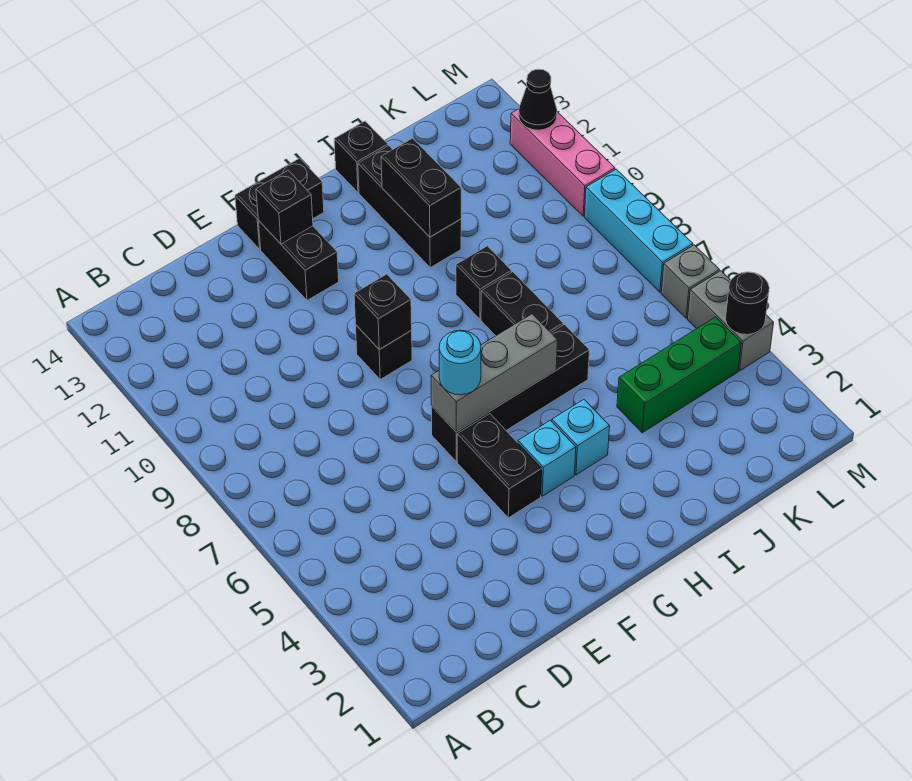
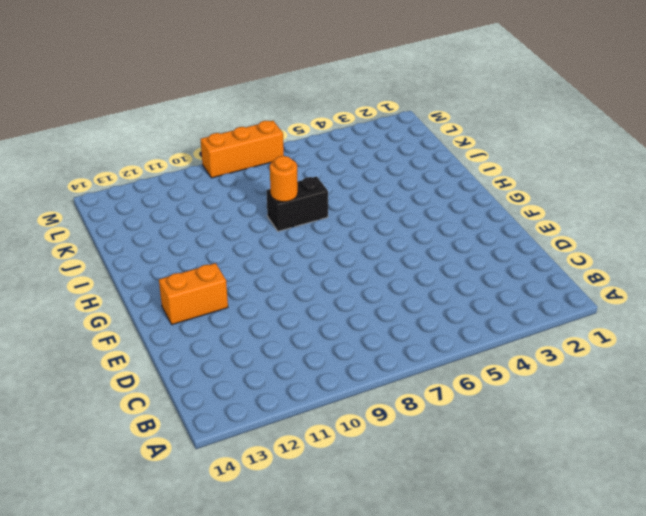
orange brick F12:F13 level 1 -> black brick F12:F13 level 1
orange round brick I8 level 2 -> none
orange brick M7:M9 level 1 -> cyan brick M7:M9 level 1
none -> black brick F4:F5 level 1
none -> black brick F6:I6 level 1
none -> black brick F9 level 1

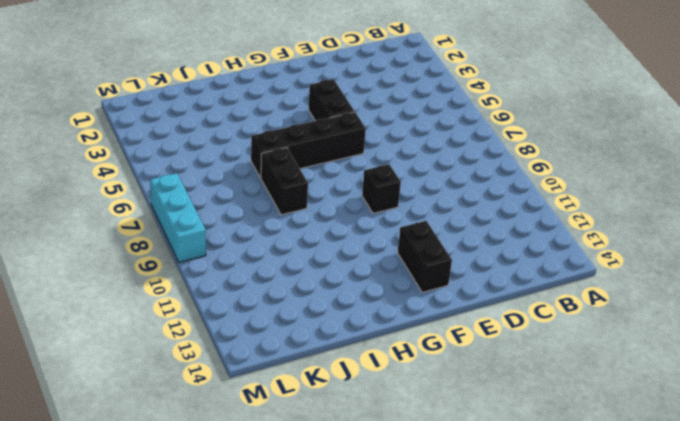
none -> black brick F14:G14 level 1
none -> cyan brick G4 level 1
none -> cyan brick H4 level 1

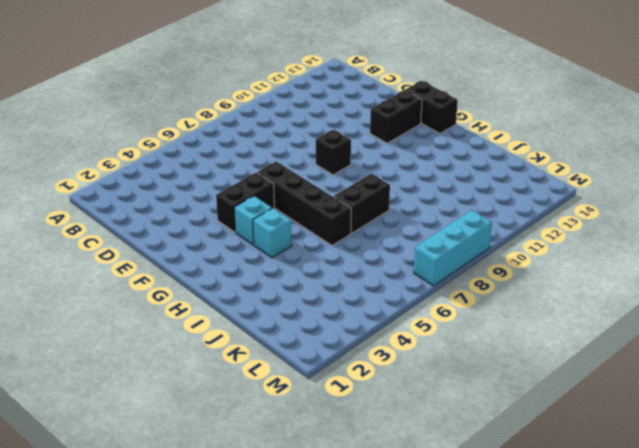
none -> black brick I9 level 1
none -> black brick I11:I13 level 1
none -> black brick I14 level 1

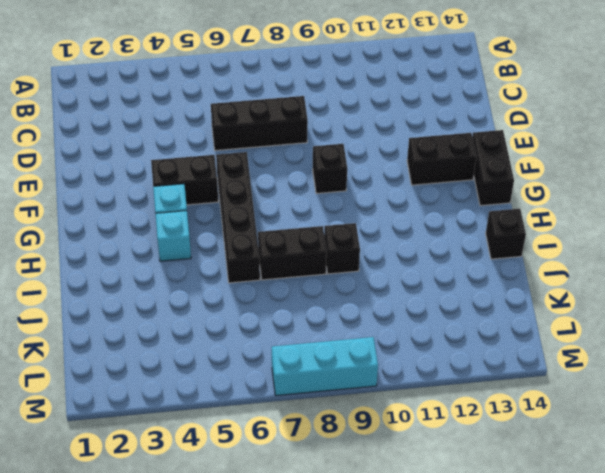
black brick D6:D8 level 1 -> black brick I11:I13 level 1
none -> green brick J4:L4 level 1
none -> grey brick M4:M5 level 1
none -> grey brick M6 level 1

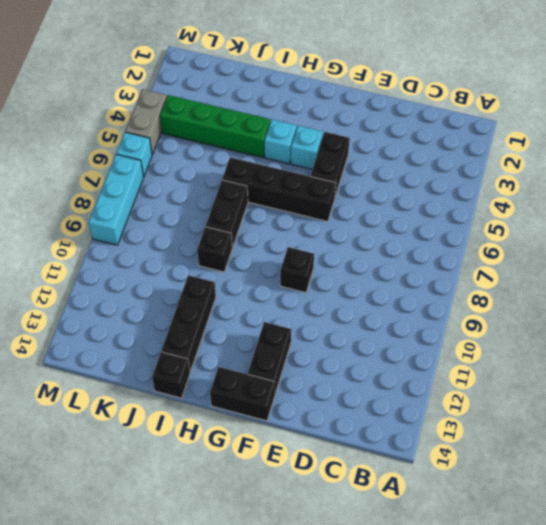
green brick I4:L4 level 1 -> green brick J4:L4 level 1
cyan brick M6 level 1 -> grey brick M6 level 1
none -> pink brick M10:M12 level 1
none -> grey brick F6:H6 level 2
none -> black brick F9 level 2

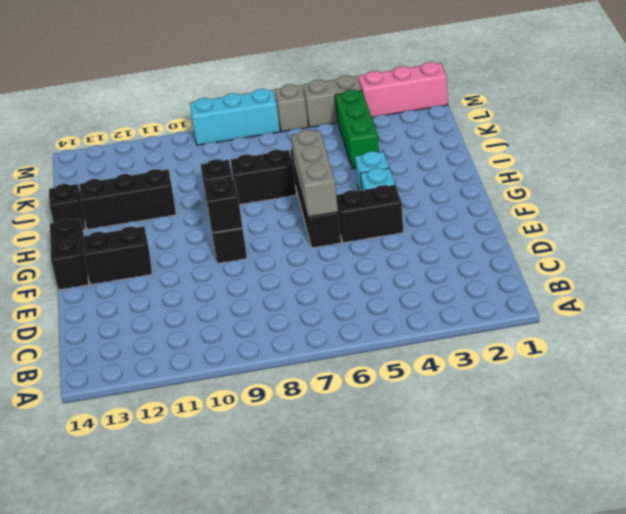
pink brick M1:M3 level 1 -> pink brick M10:M12 level 1
none -> black brick F13 level 2
none -> black brick I11:I12 level 2
none -> black round brick M4 level 2

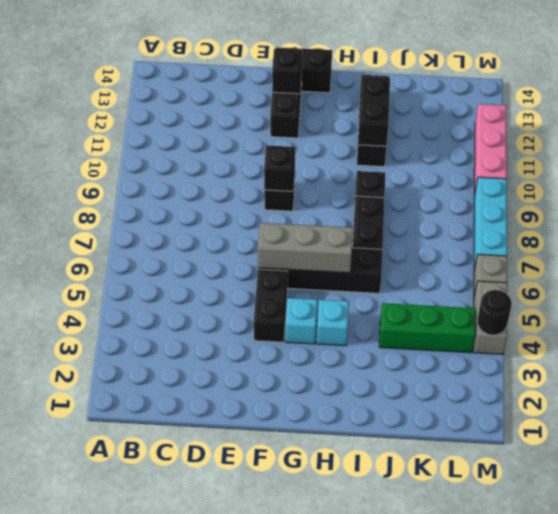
none -> black brick I14 level 1
none -> black cone M12 level 2
none -> cyan round brick F6 level 3

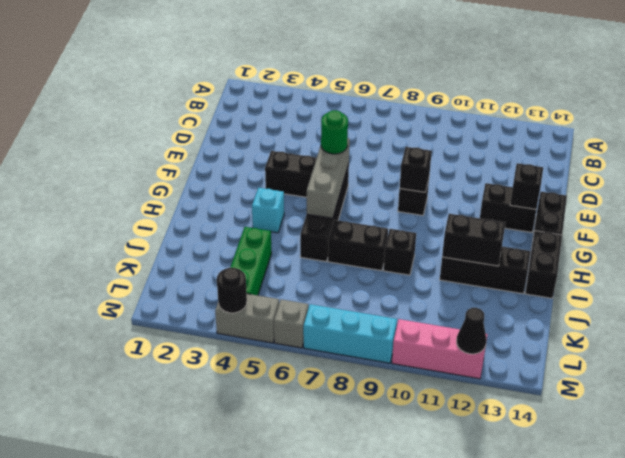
green round brick F6 level 3 -> cyan round brick F6 level 3
black brick H14:I14 level 1 -> black brick I14 level 1
none -> cyan brick G4 level 1

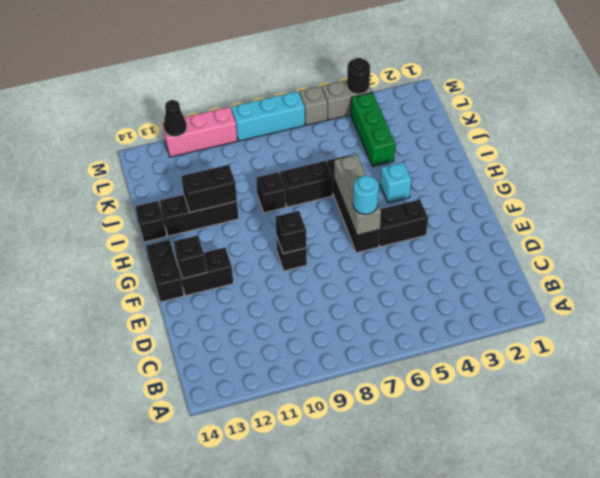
none -> cyan brick G4 level 1

